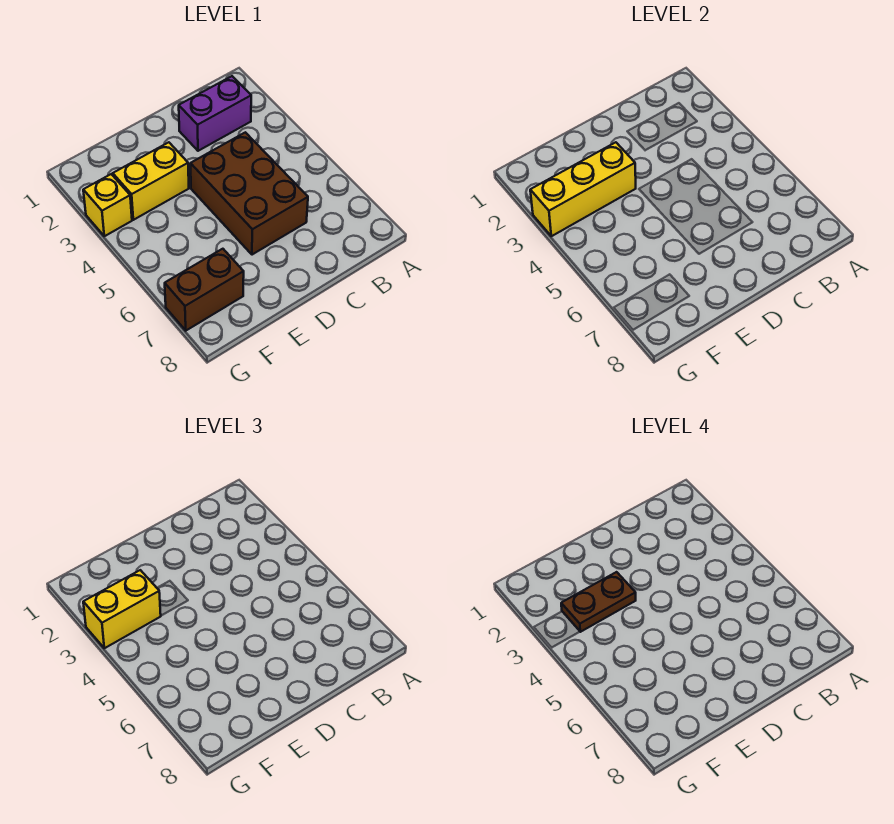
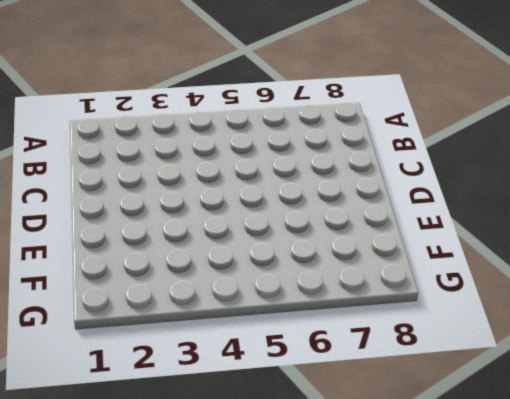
none -> purple brick B2:C2 level 1
none -> brown brick C4:D6 level 1

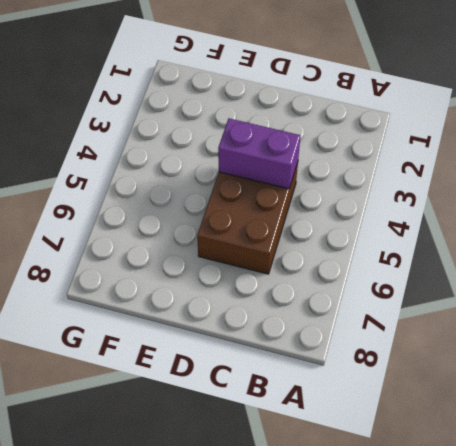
purple brick C4:D4 level 2 -> purple brick B2:C2 level 1
none -> yellow brick E3:F3 level 1
none -> brown brick F7:G7 level 1

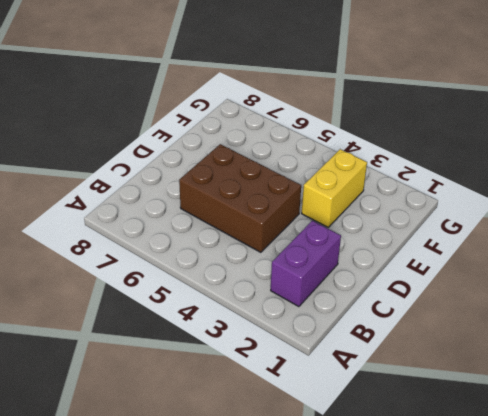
none -> brown brick F7:G7 level 1
none -> yellow brick G3 level 1

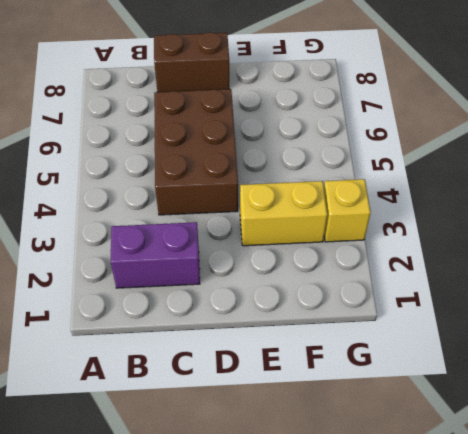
brown brick C8:D8 level 1 -> brown brick F7:G7 level 1
none -> yellow brick E3:G3 level 2
none -> yellow brick F3:G3 level 3

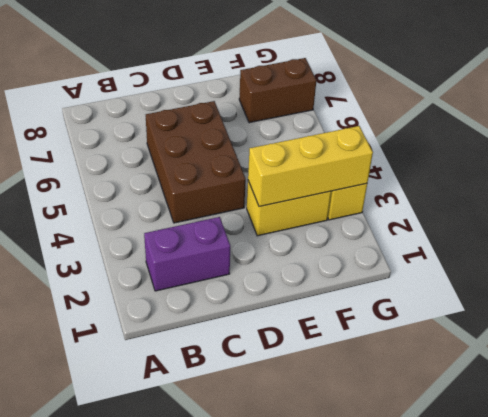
none -> yellow brick F3:G3 level 3
none -> brown plate E3:F3 level 4

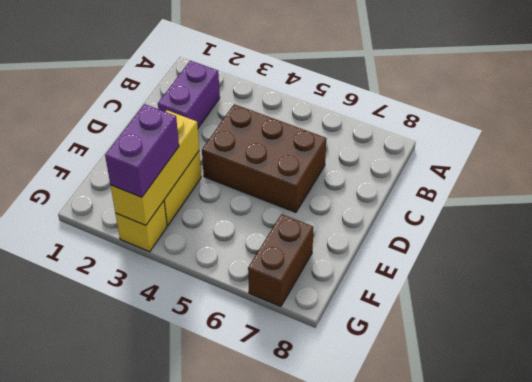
purple brick F3:G3 level 3 -> yellow brick F3:G3 level 3
none -> brown plate E3:F3 level 4

